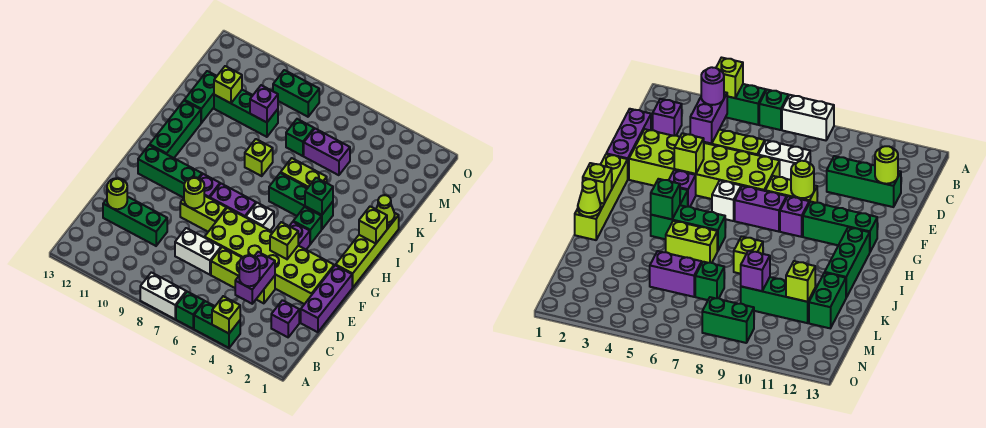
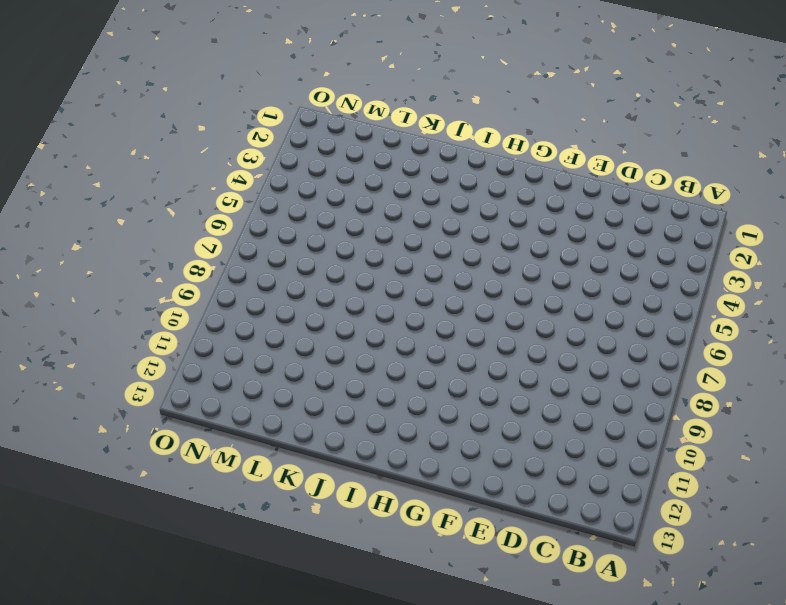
none -> green brick A4:A5 level 1
none -> green brick A6 level 1
none -> white brick A7:A8 level 1
none -> purple brick C2 level 1

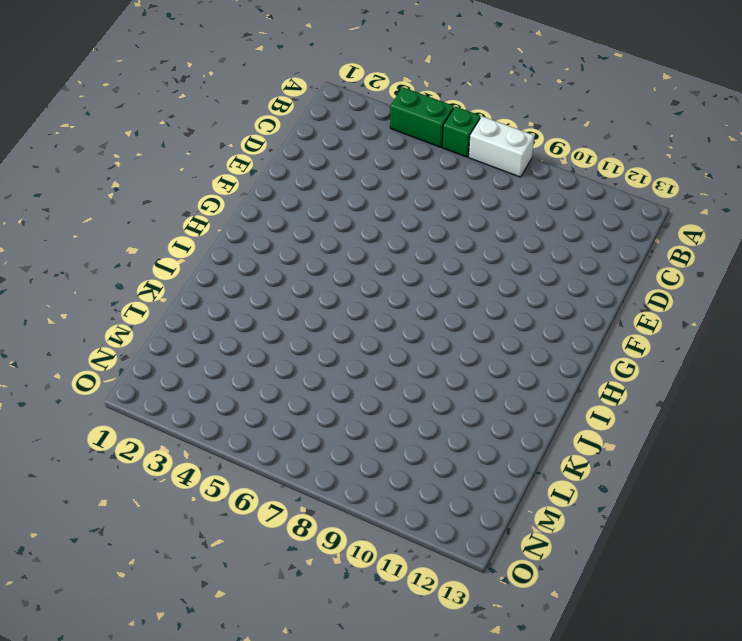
none -> purple brick C2 level 1
none -> purple brick D1:F1 level 1
none -> lime brick D4:D6 level 1
none -> white brick D7:D8 level 1

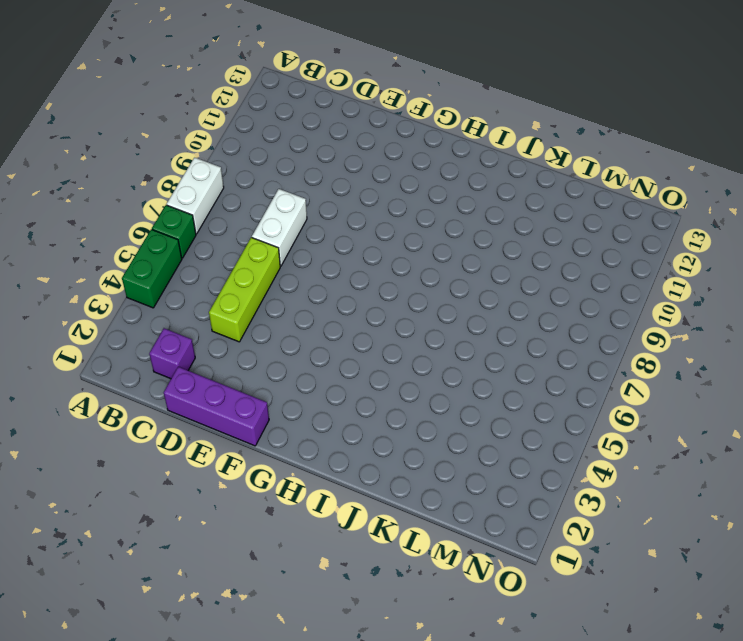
none -> green brick D10:D12 level 1
none -> lime brick E2:F7 level 1
none -> lime brick F8:F9 level 1
none -> lime brick G1:J1 level 1

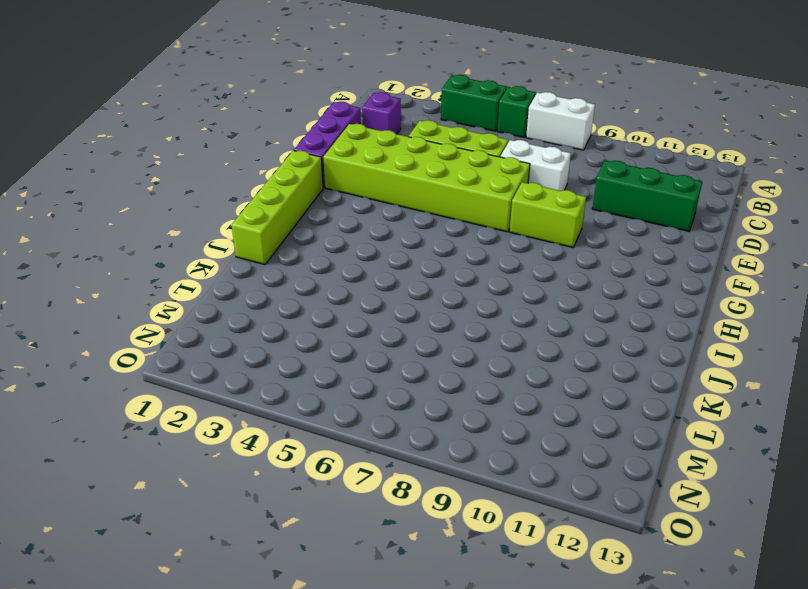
none -> purple brick G4 level 1
none -> white brick G6 level 1
none -> purple brick G7:G8 level 1
none -> purple brick G9 level 1

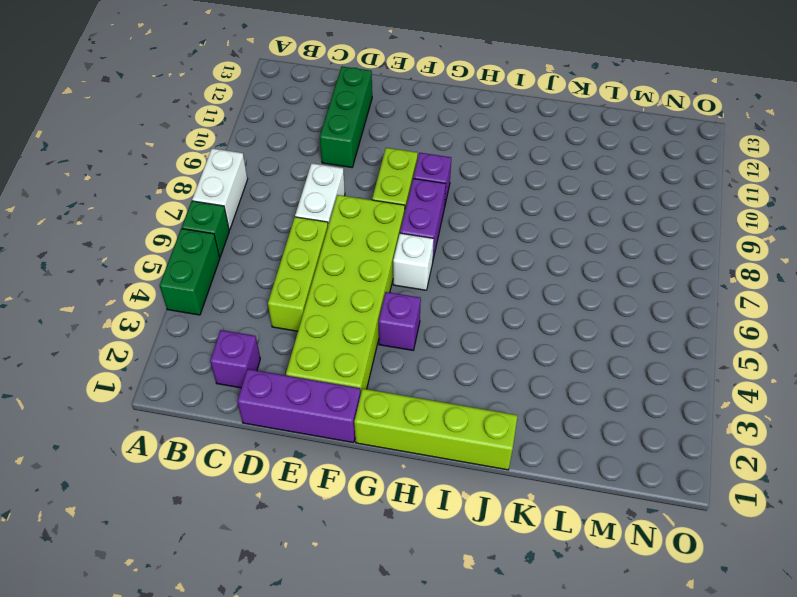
none -> green brick G10:G12 level 1
none -> green brick H4 level 1
none -> green brick H12:J12 level 1
none -> green brick I4:I6 level 1

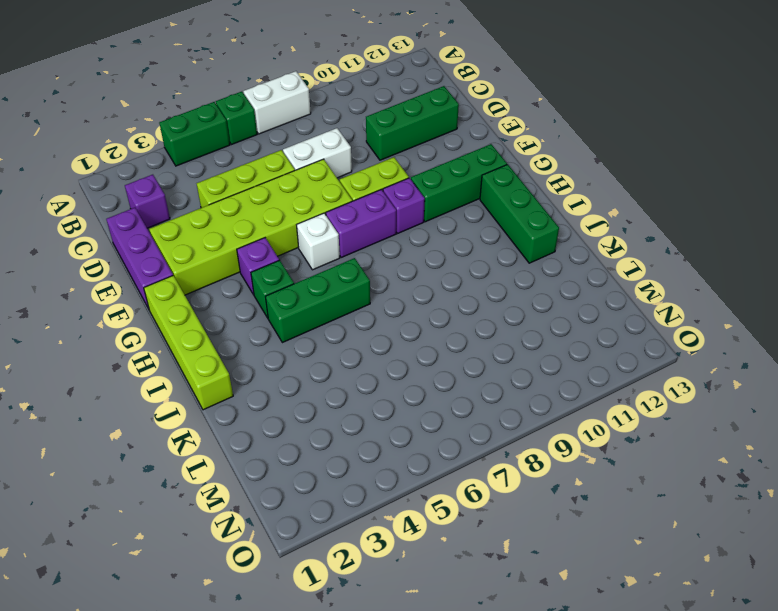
none -> lime brick J5:J6 level 1
none -> lime brick J8 level 1
none -> green brick K12:L12 level 1
none -> purple brick L5:L6 level 1

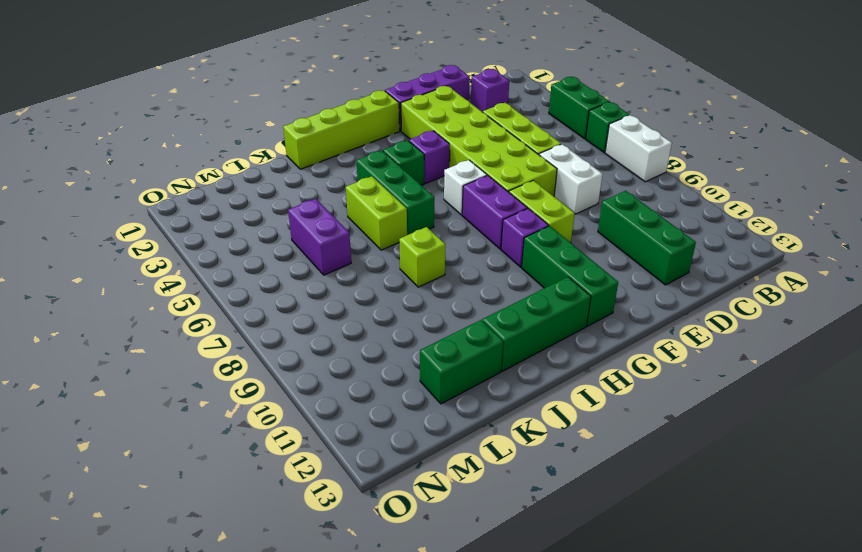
none -> green brick L7 level 1
none -> green brick L9:L11 level 1
none -> green brick N8:N9 level 1
none -> lime brick A4 level 2

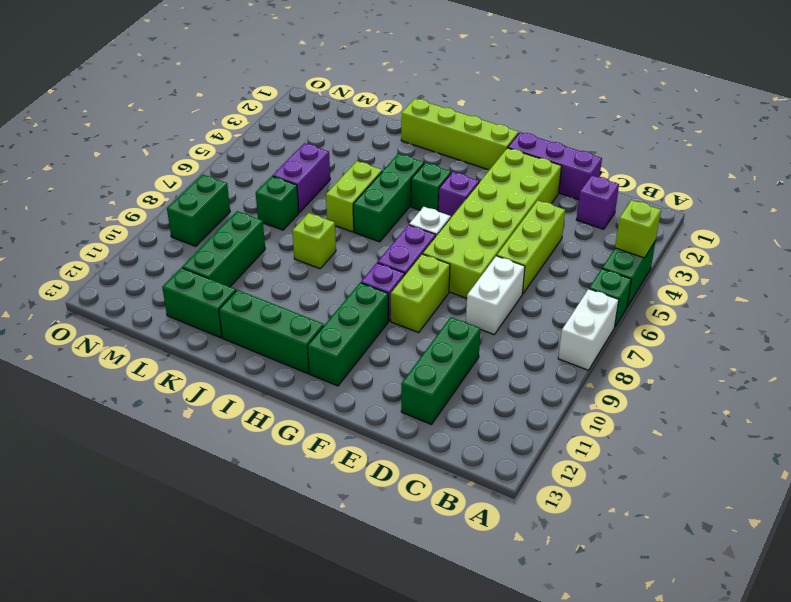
none -> purple brick C4:D4 level 2
none -> lime round brick D12 level 2
none -> lime brick F4 level 2
none -> lime round brick F9 level 2

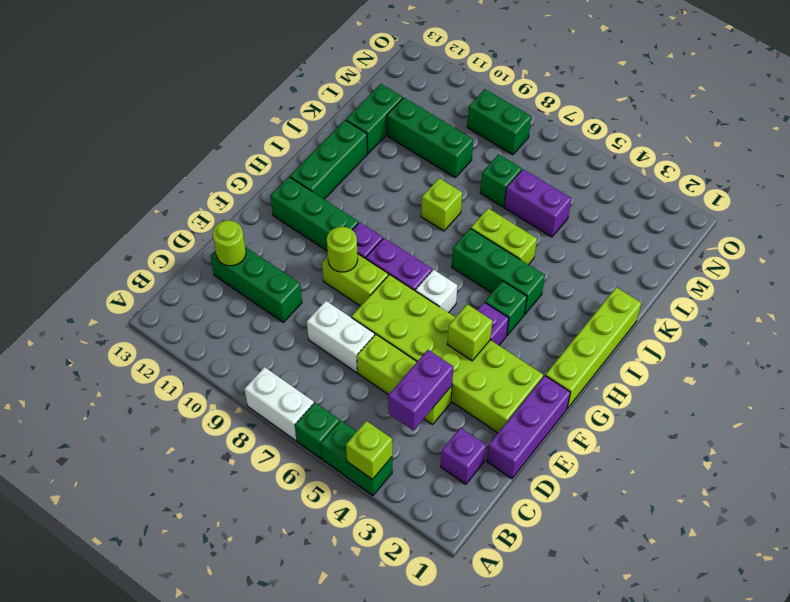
none -> lime brick I1 level 2
none -> green brick I4 level 2
none -> lime cone J1 level 2
none -> purple brick L9 level 2

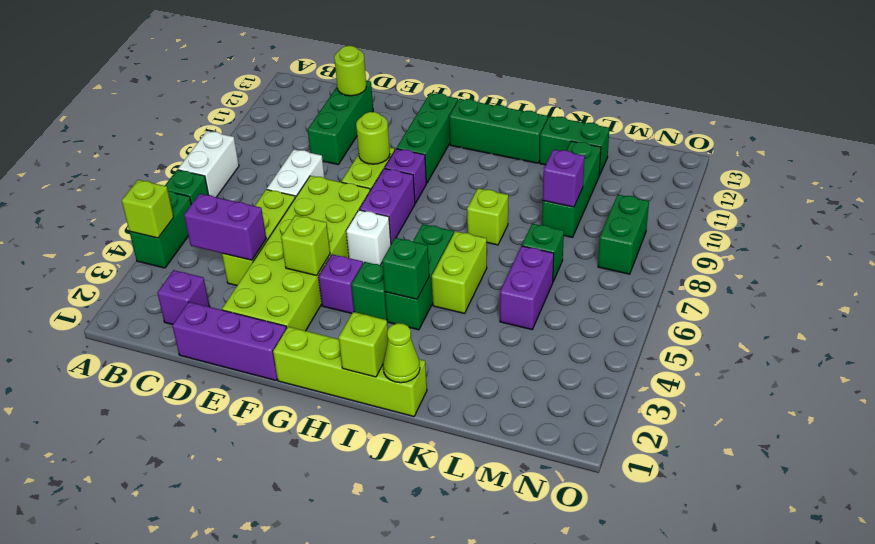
none -> lime brick L11 level 2
none -> purple round brick C4 level 3

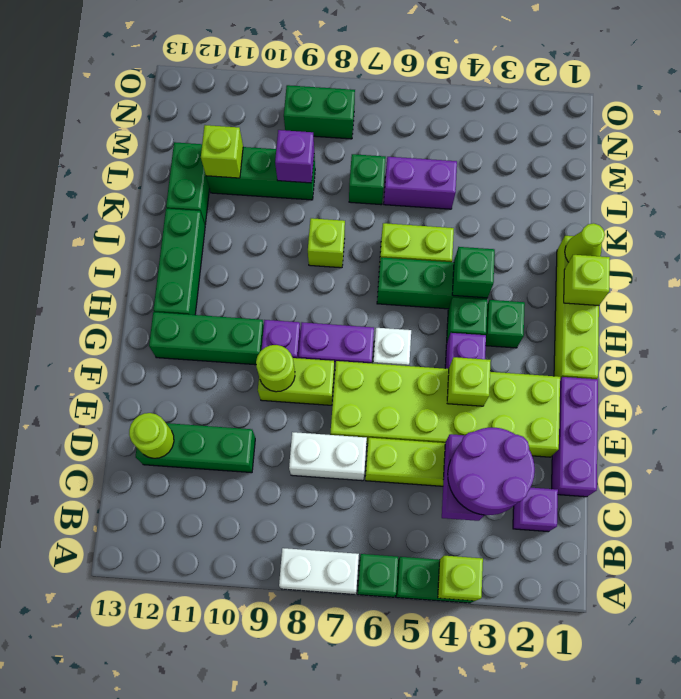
purple round brick C3:D4 level 3 -> purple round brick C4 level 3
green brick H3 level 1 -> none

